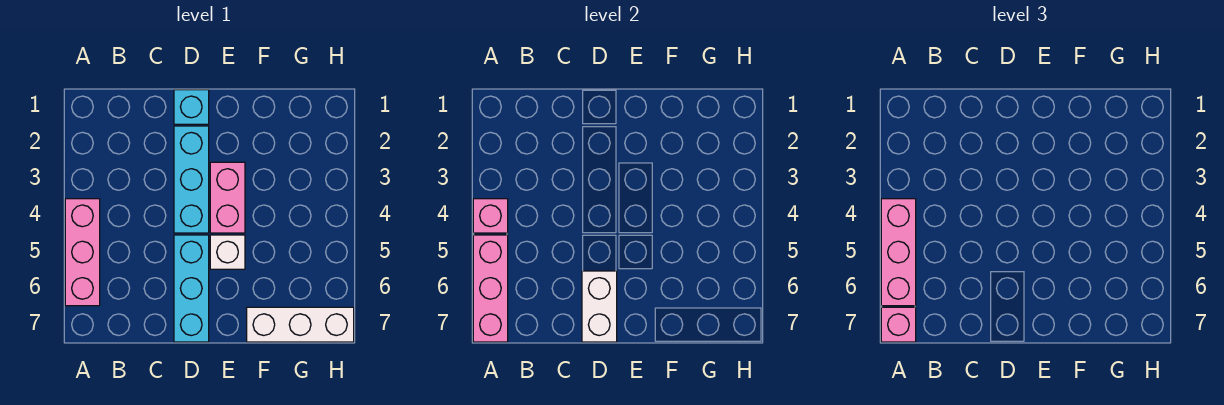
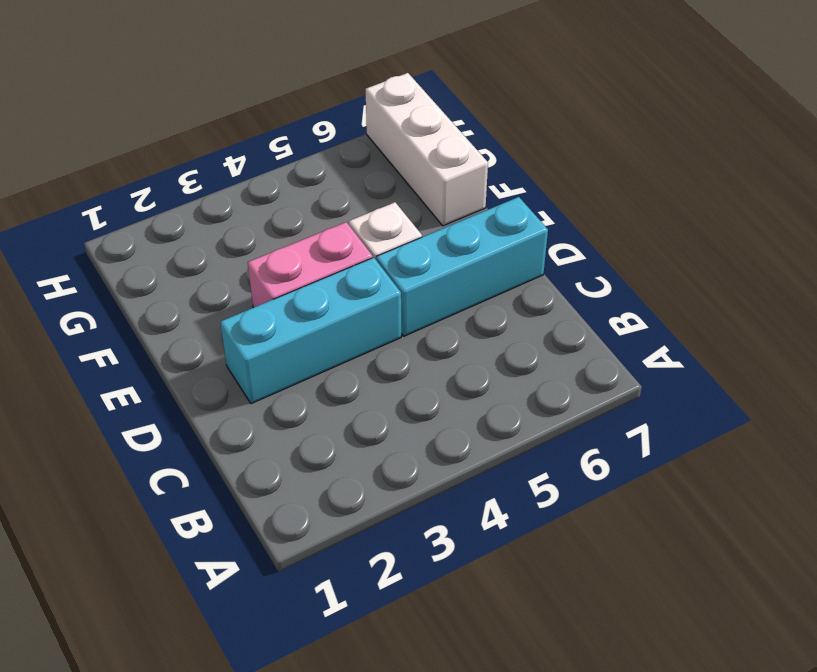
none -> pink brick A4:A6 level 1
none -> cyan brick D1 level 1
none -> pink brick A4 level 2

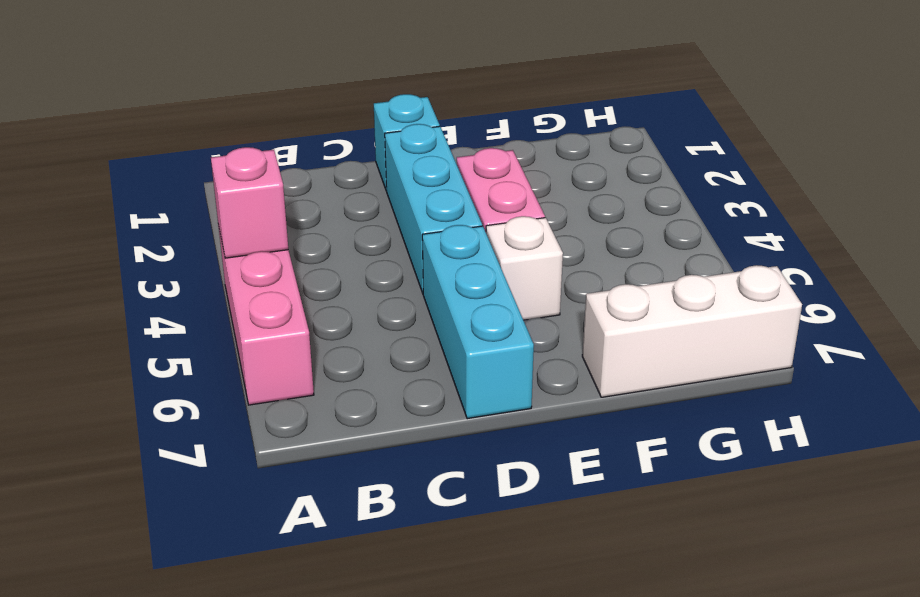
none -> pink brick A5:A7 level 2
none -> white brick D6:D7 level 2
none -> pink brick A4:A6 level 3

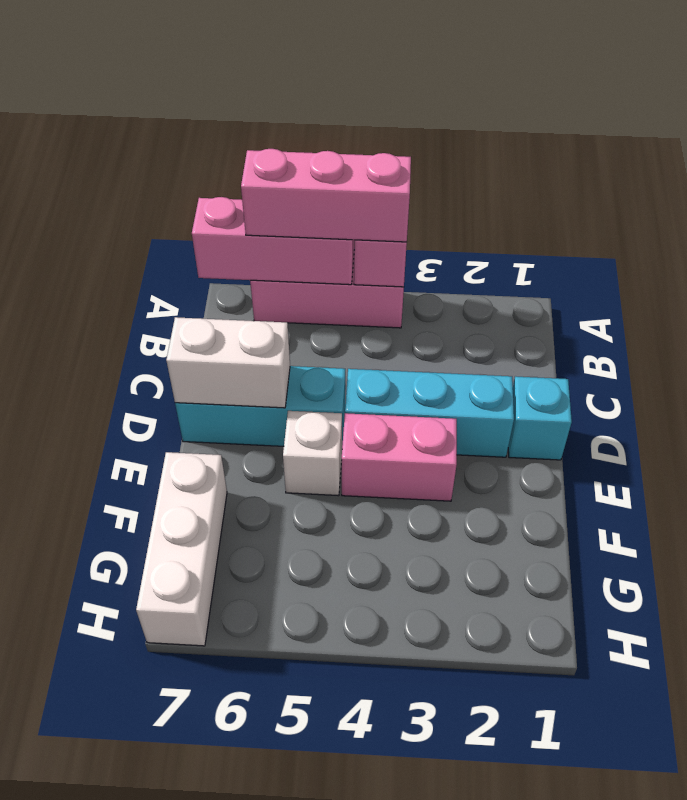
none -> pink brick A7 level 3

